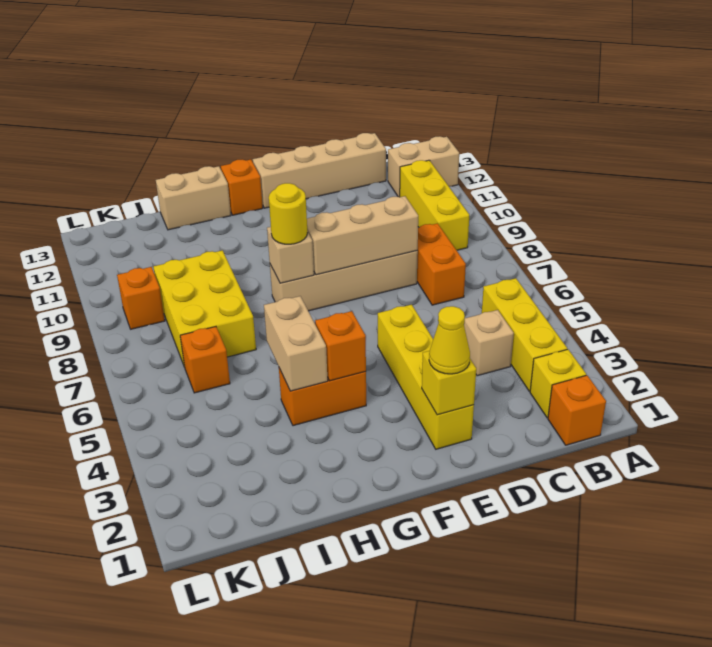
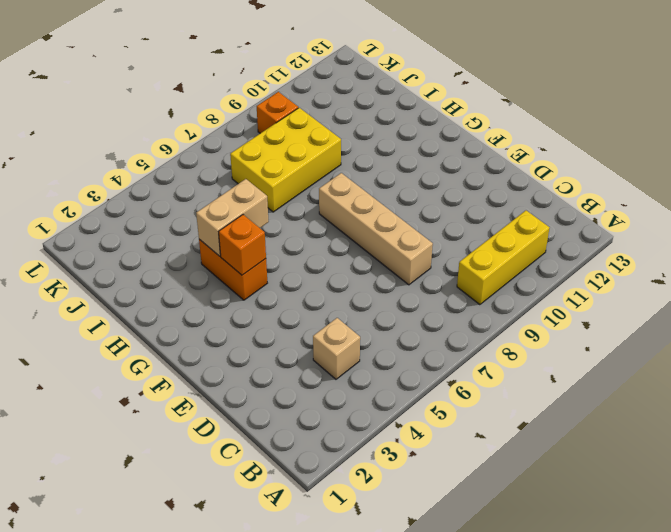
none -> tan brick A12:B12 level 1
none -> orange brick B1 level 1
none -> yellow brick B2 level 1

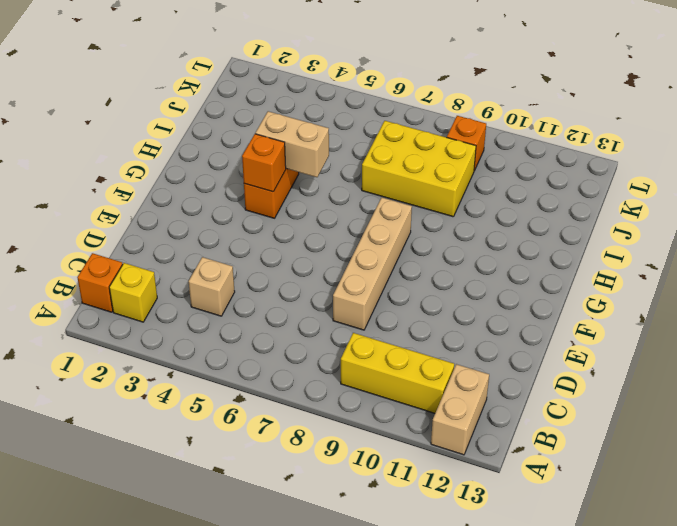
none -> yellow brick B3:B5 level 1
none -> orange brick C7:C8 level 1
none -> tan brick C13:F13 level 1

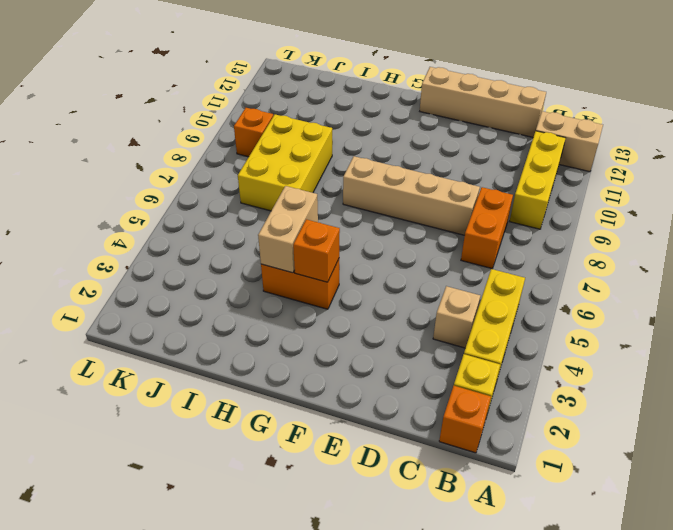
none -> yellow brick E2:E5 level 1
none -> orange brick G13 level 1
none -> tan brick H13:I13 level 1

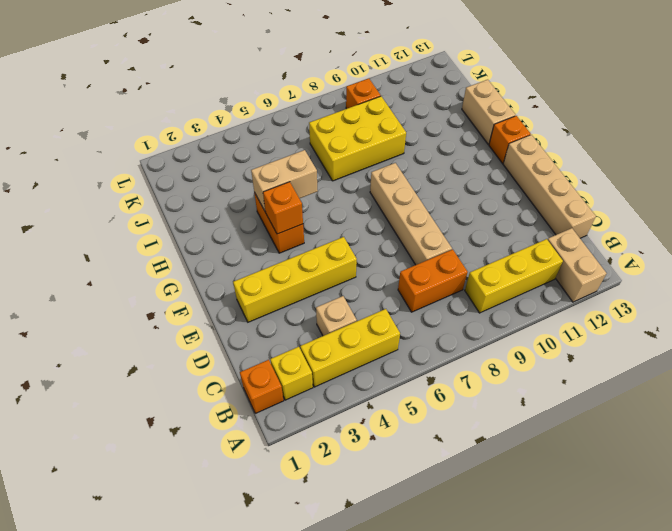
none -> orange brick J6 level 1
none -> tan brick D8:F8 level 2
none -> yellow brick E2 level 2

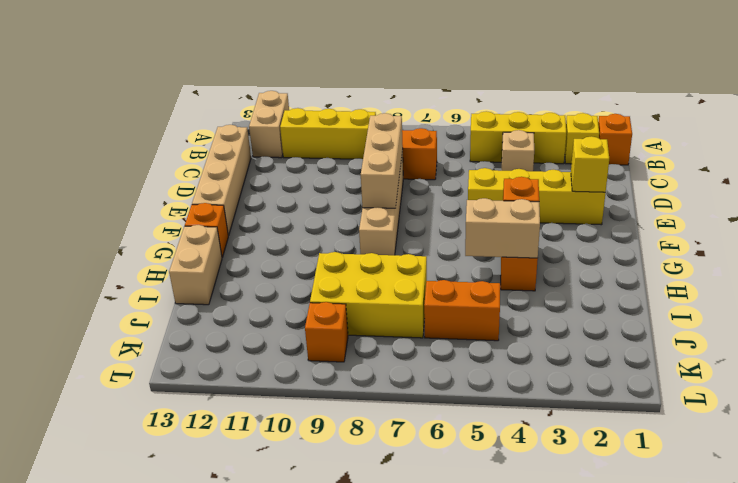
orange brick J5:J6 level 1 -> orange brick J6 level 1
none -> tan brick G8 level 2
none -> yellow cone E2 level 3
none -> yellow round brick G8 level 3

